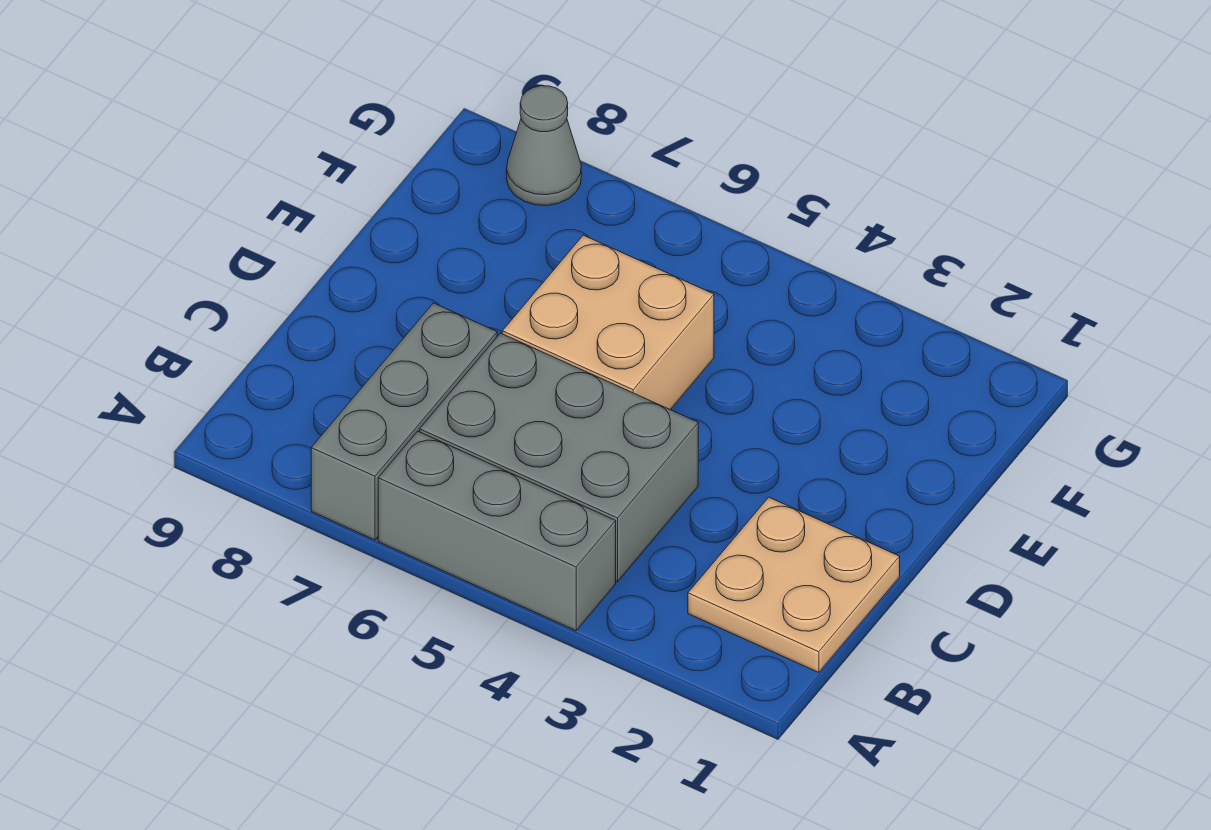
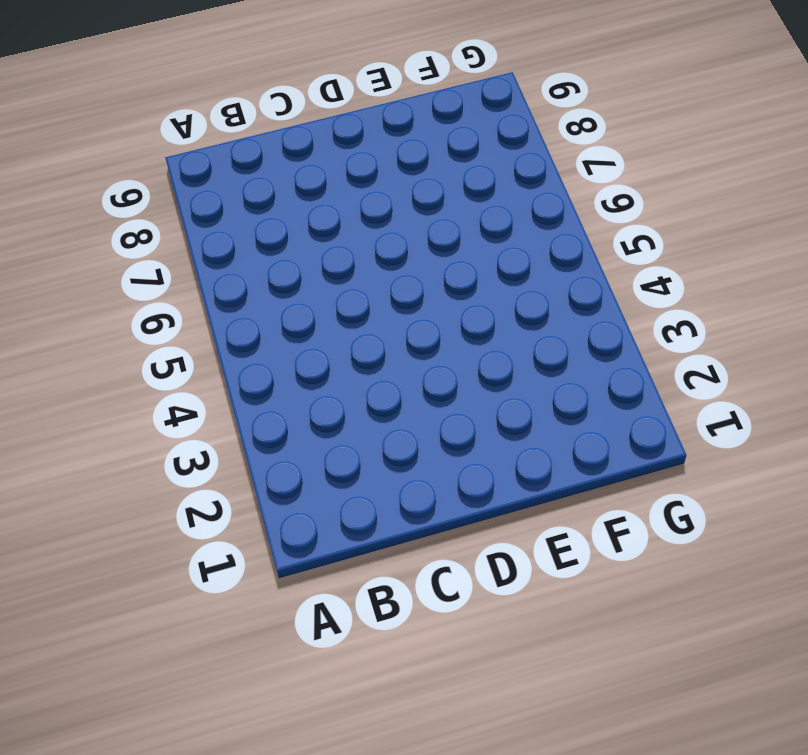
none -> grey brick A4:A6 level 1
none -> grey brick A7:C7 level 1

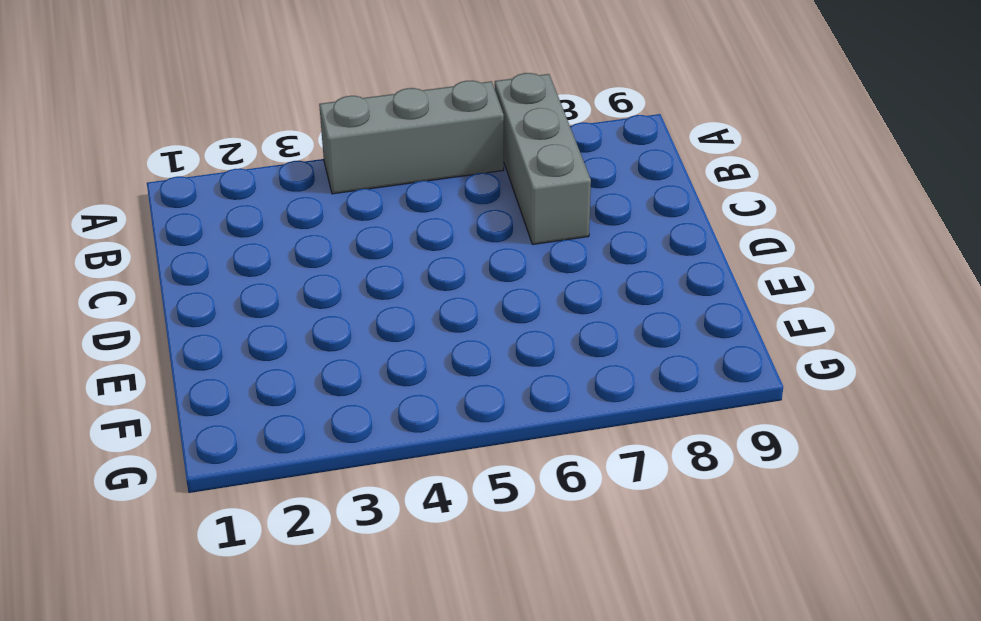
none -> tan plate B1:C2 level 1
none -> grey brick B4:C6 level 1

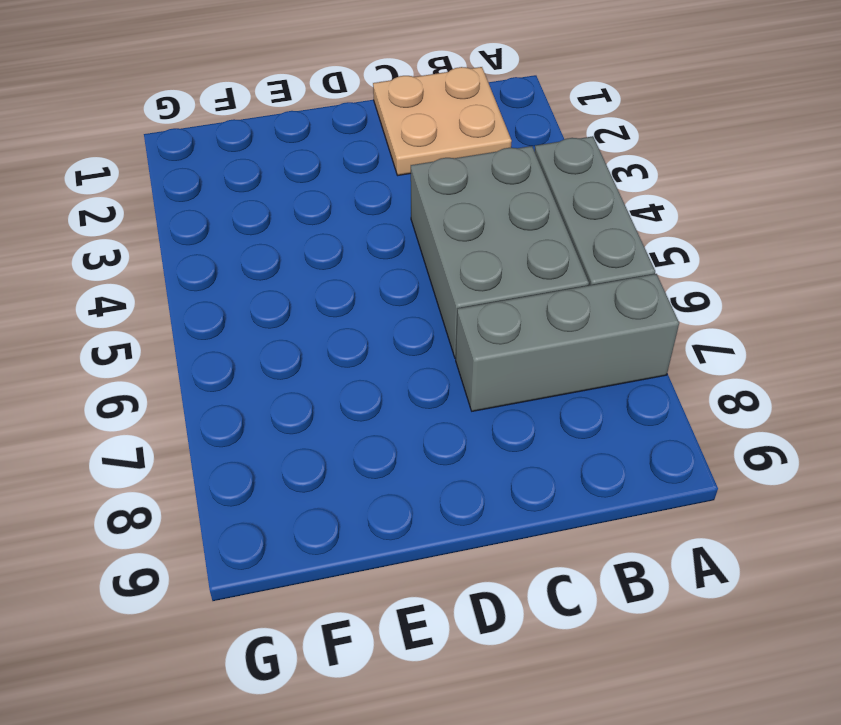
none -> tan brick D5:E6 level 1
none -> grey cone G8 level 1

